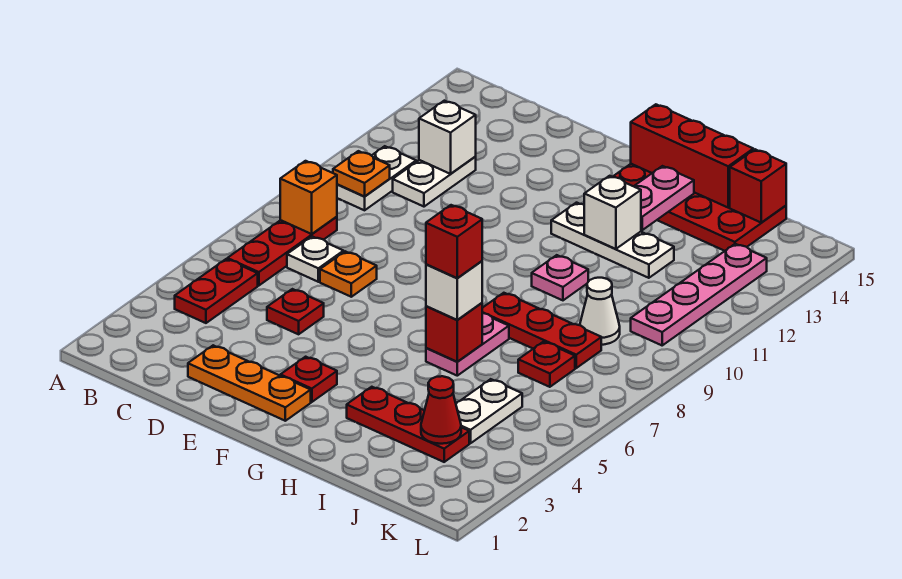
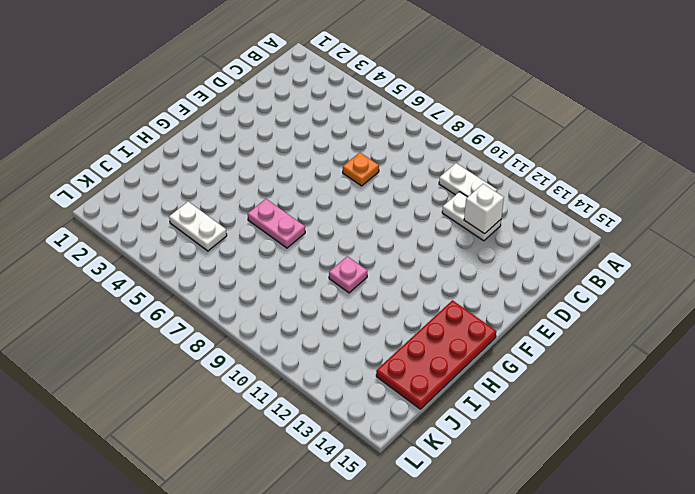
none -> red plate B4:B5 level 1
none -> red plate B6:B8 level 1
none -> white plate C7 level 1
none -> orange plate D2:F2 level 1

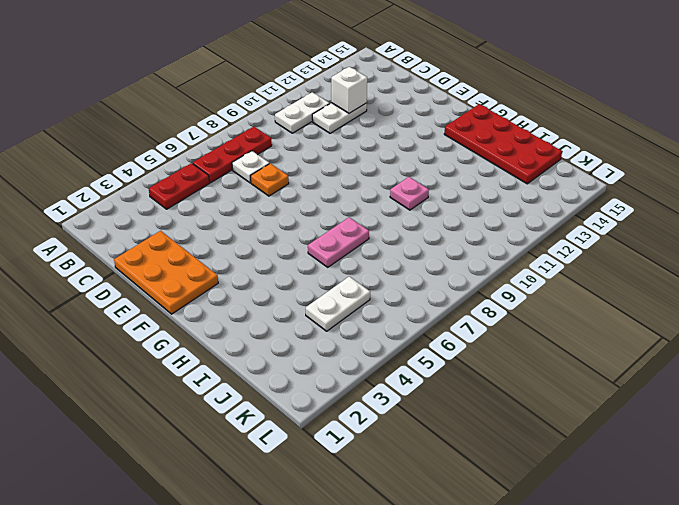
orange plate D1:F2 level 1 -> orange plate D2:F2 level 1
none -> red plate D5 level 1
none -> red plate F3 level 1
none -> white plate G12:I12 level 1
none -> red plate H3:J3 level 1

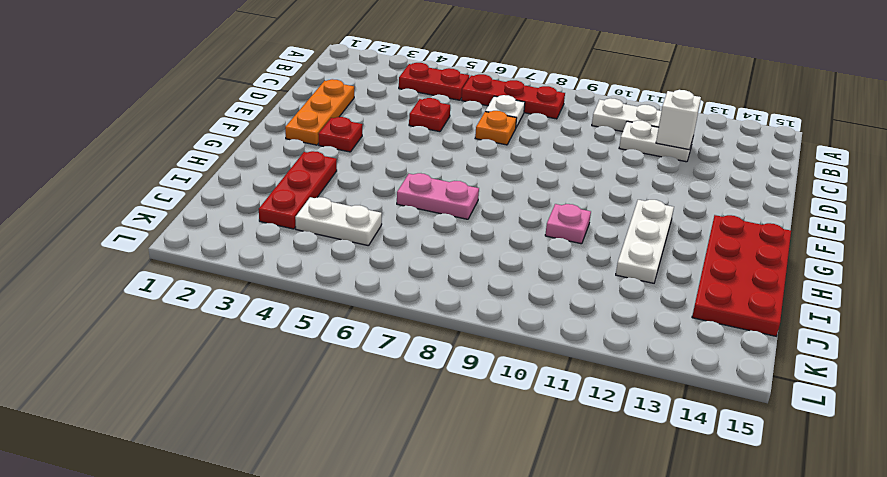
none -> red plate H8:J8 level 1
none -> red plate J7 level 1
none -> white cone J9 level 1
none -> pink plate K10:K13 level 1

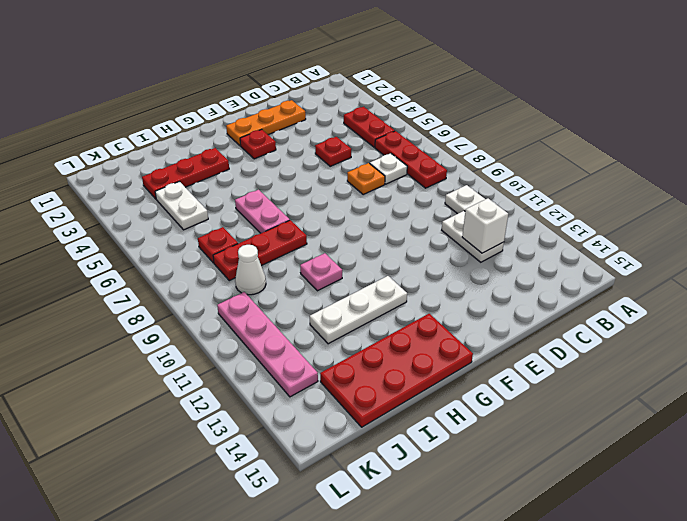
none -> orange brick B8 level 2
none -> orange plate B10 level 2
none -> red brick G15:I15 level 2
none -> red brick H6 level 2

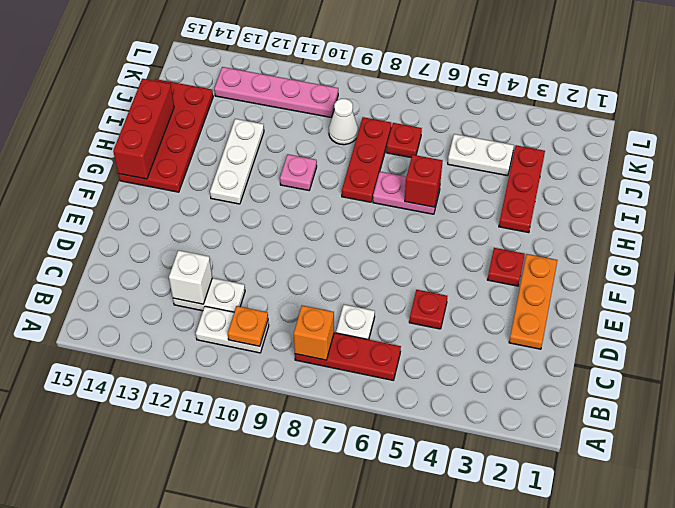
none -> red plate B4:B5 level 1
none -> orange plate D7 level 1
none -> white brick H12 level 2
none -> pink plate H13:H14 level 2

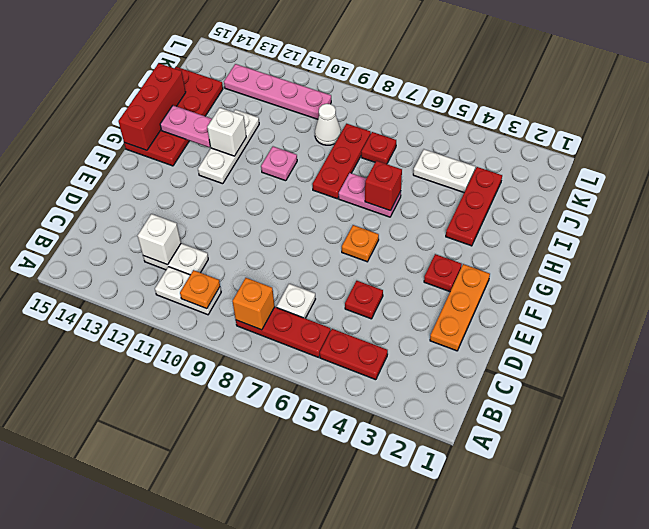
orange plate F6 level 1 -> orange plate D7 level 1
none -> red cone J3 level 2
none -> red brick J15 level 2
none -> white brick H6 level 3
none -> red brick H6 level 4

